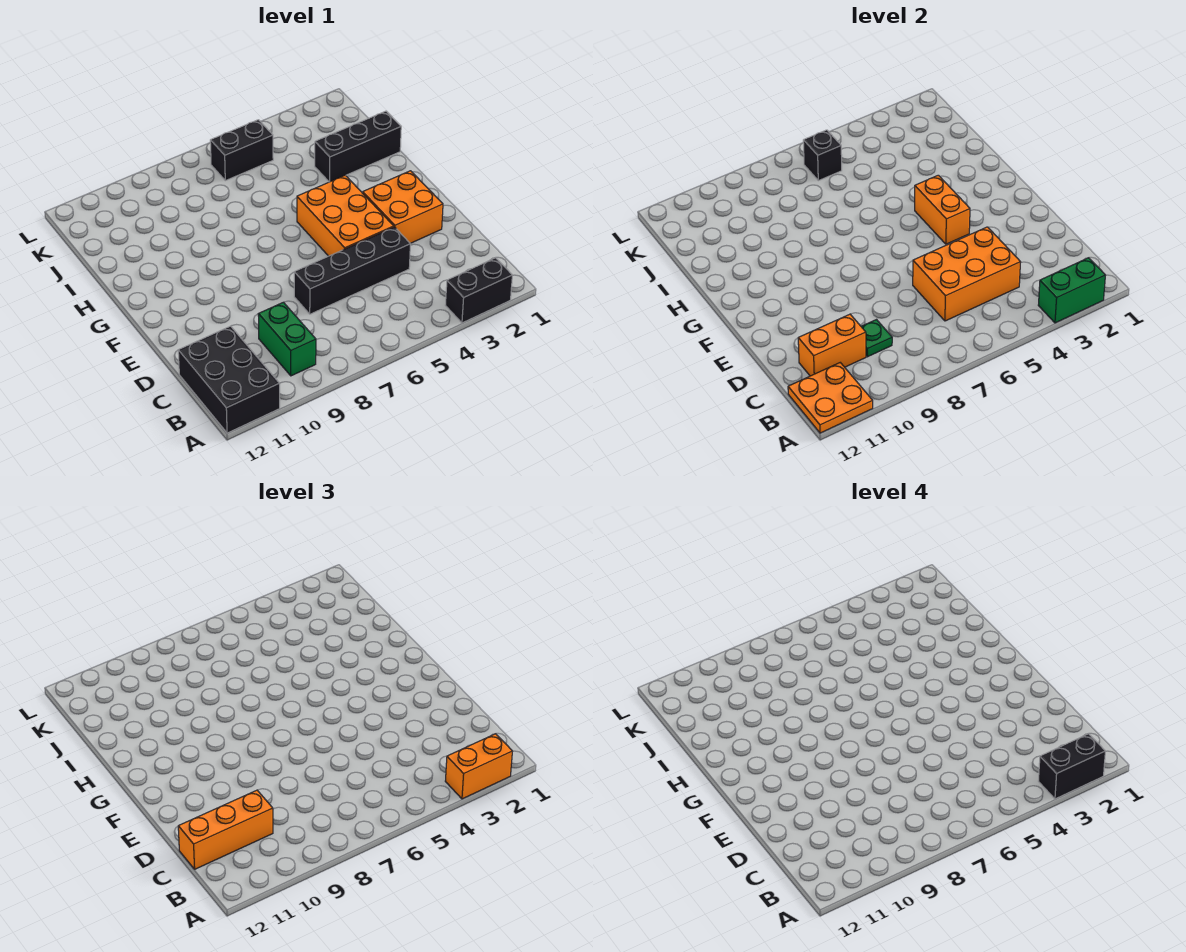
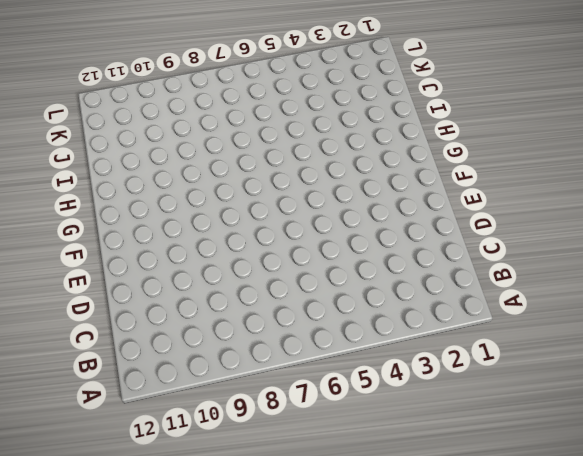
none -> black brick A2:A3 level 1
none -> black brick A11:C12 level 1
none -> green brick B9:C9 level 1

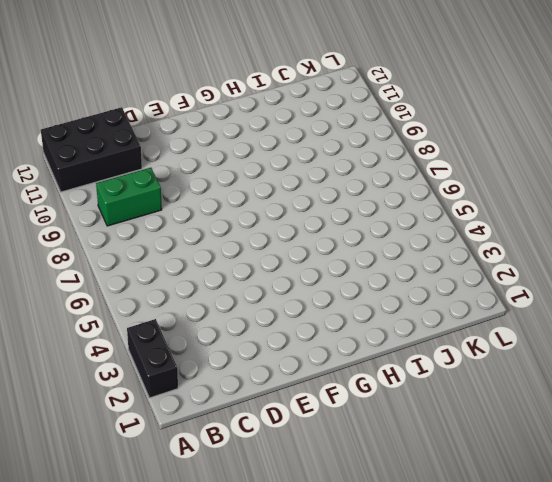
none -> black brick D4:D7 level 1
none -> orange brick E2:F3 level 1
none -> orange brick E4:G5 level 1

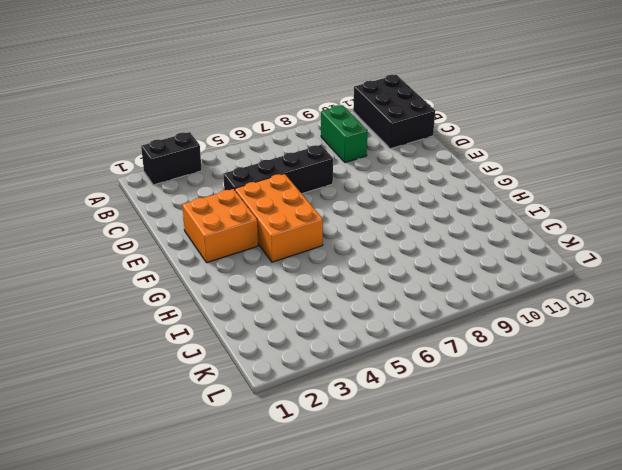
none -> black brick I1:I3 level 1
none -> black brick K5:K6 level 1
none -> green brick A2:A3 level 2

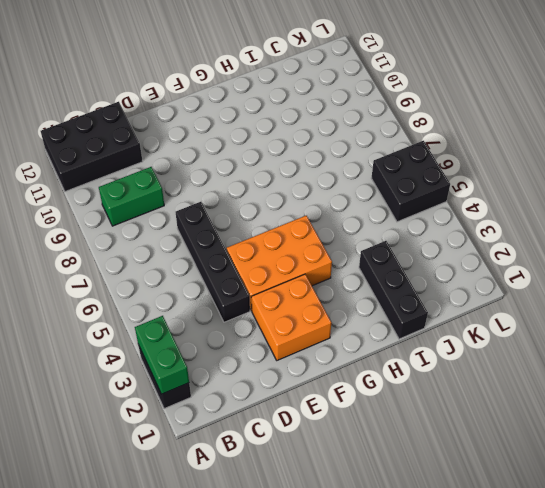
black brick K5:L6 level 1 -> black brick K5:K6 level 1
none -> orange plate A11:B12 level 2
none -> orange brick C4:D6 level 2
none -> green plate C9 level 2

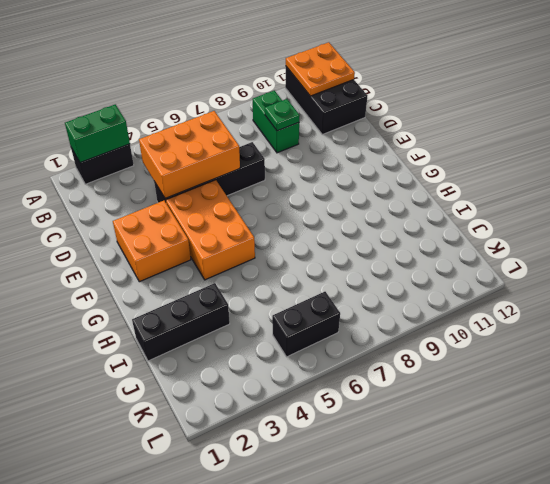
none -> orange brick C10:C11 level 2
none -> orange brick F4:G4 level 2
none -> black brick K6 level 2

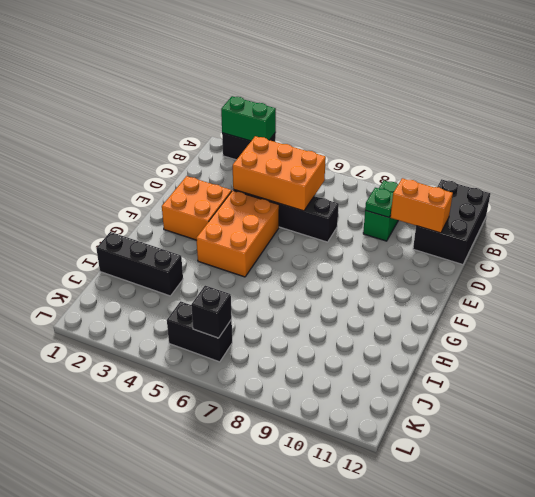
none -> orange plate A11:B12 level 2
none -> orange brick F4:G4 level 2
none -> orange brick A2:A3 level 3

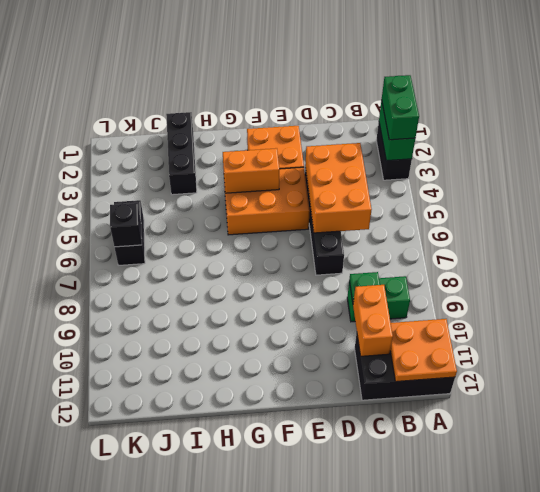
green brick A2:A3 level 3 -> orange brick A2:A3 level 3
none -> orange brick C10:C12 level 3
none -> black brick A2:A3 level 4

